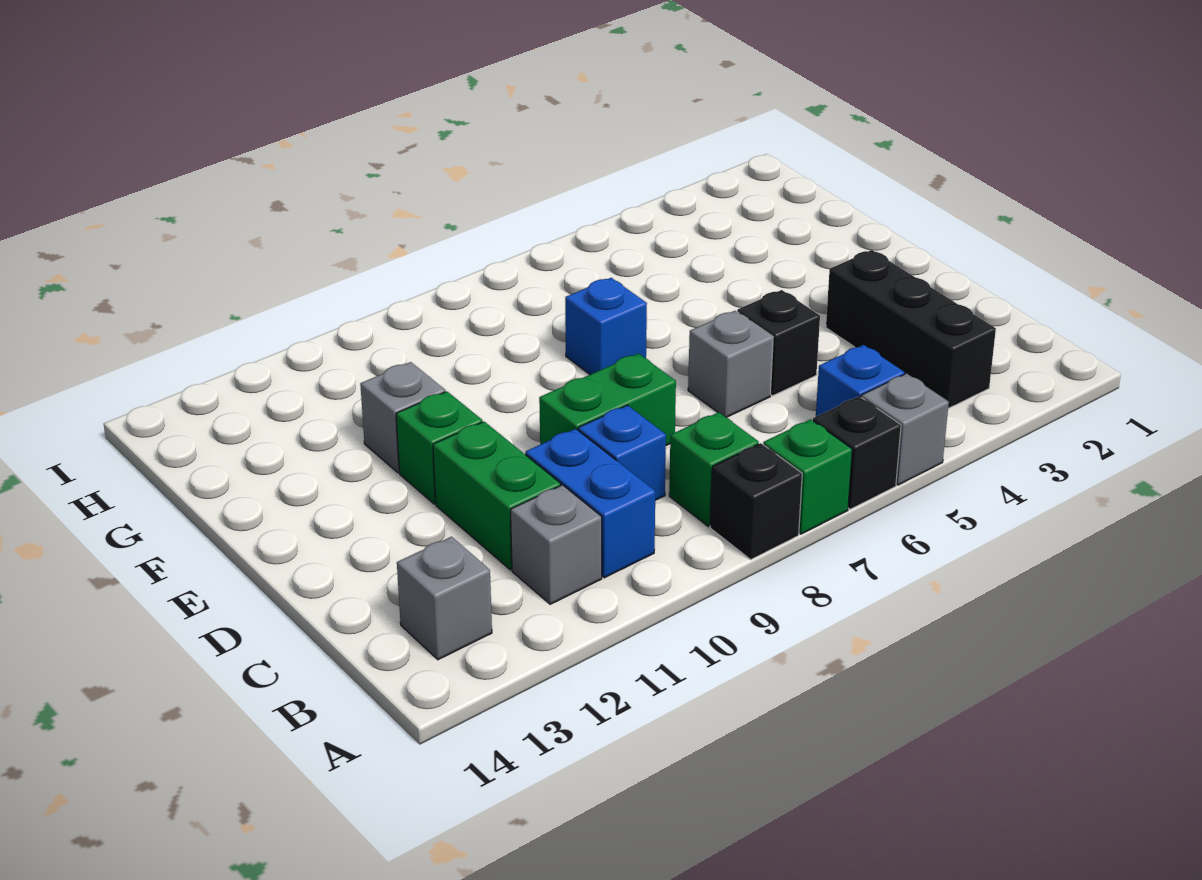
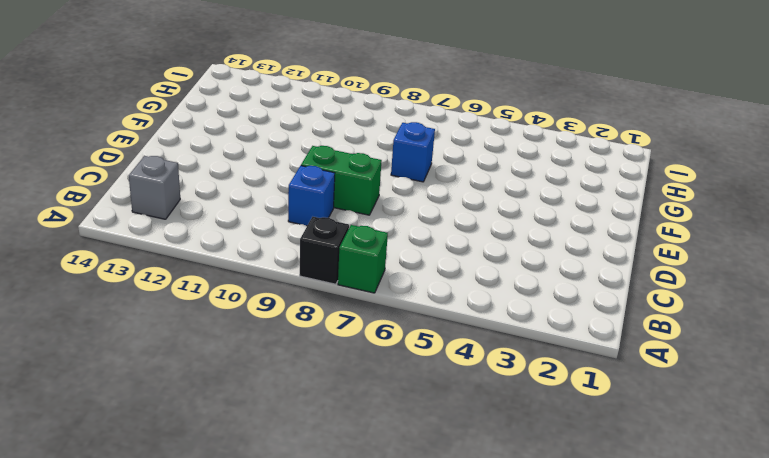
none -> grey brick A5 level 1
none -> black brick A6 level 1
none -> black brick B3:D3 level 1

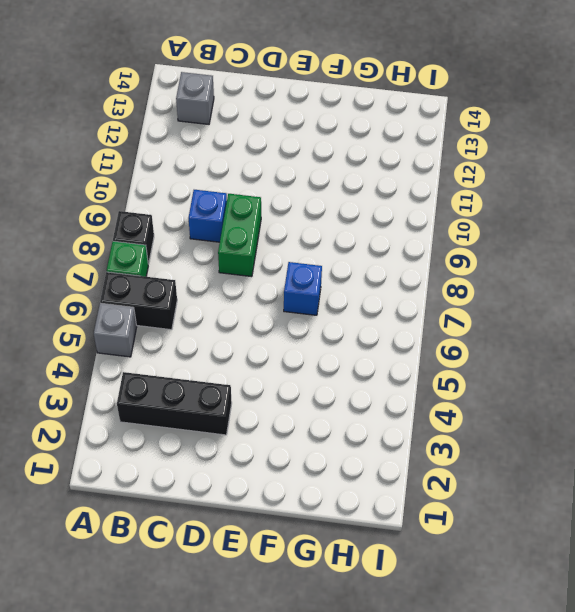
black brick A6:B6 level 1 -> black brick A6 level 1
none -> blue brick B5 level 1
none -> green brick B8 level 1
none -> blue brick B10:C10 level 1

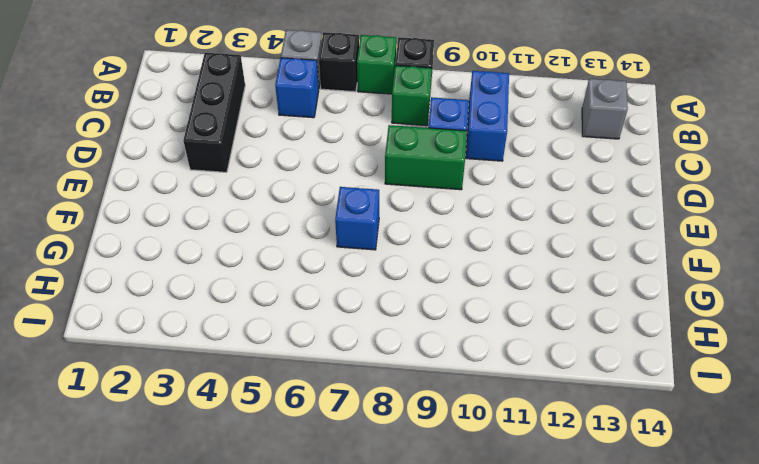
none -> grey brick B11 level 1
none -> green brick C11:D11 level 1
none -> black brick D5 level 1

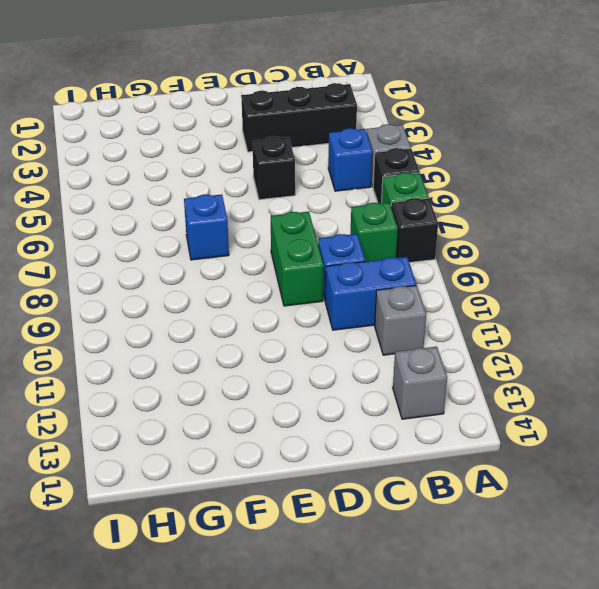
none -> green brick C11:D11 level 1
none -> grey brick D6 level 1
none -> green brick E11 level 1

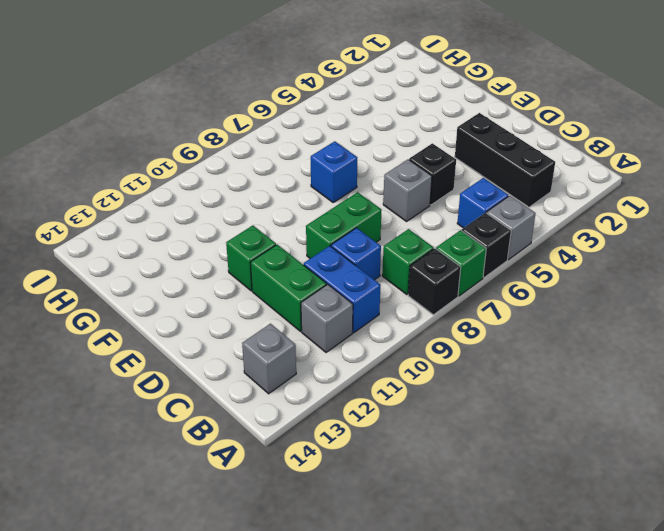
none -> grey brick F11 level 1

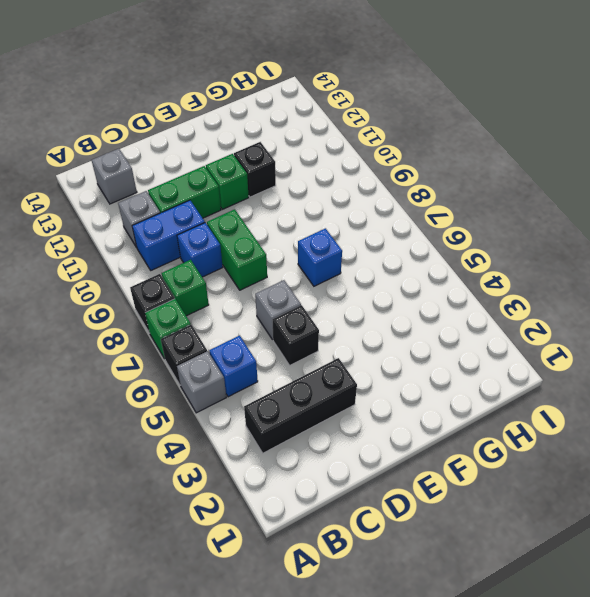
black brick F11 level 1 -> grey brick F11 level 1

